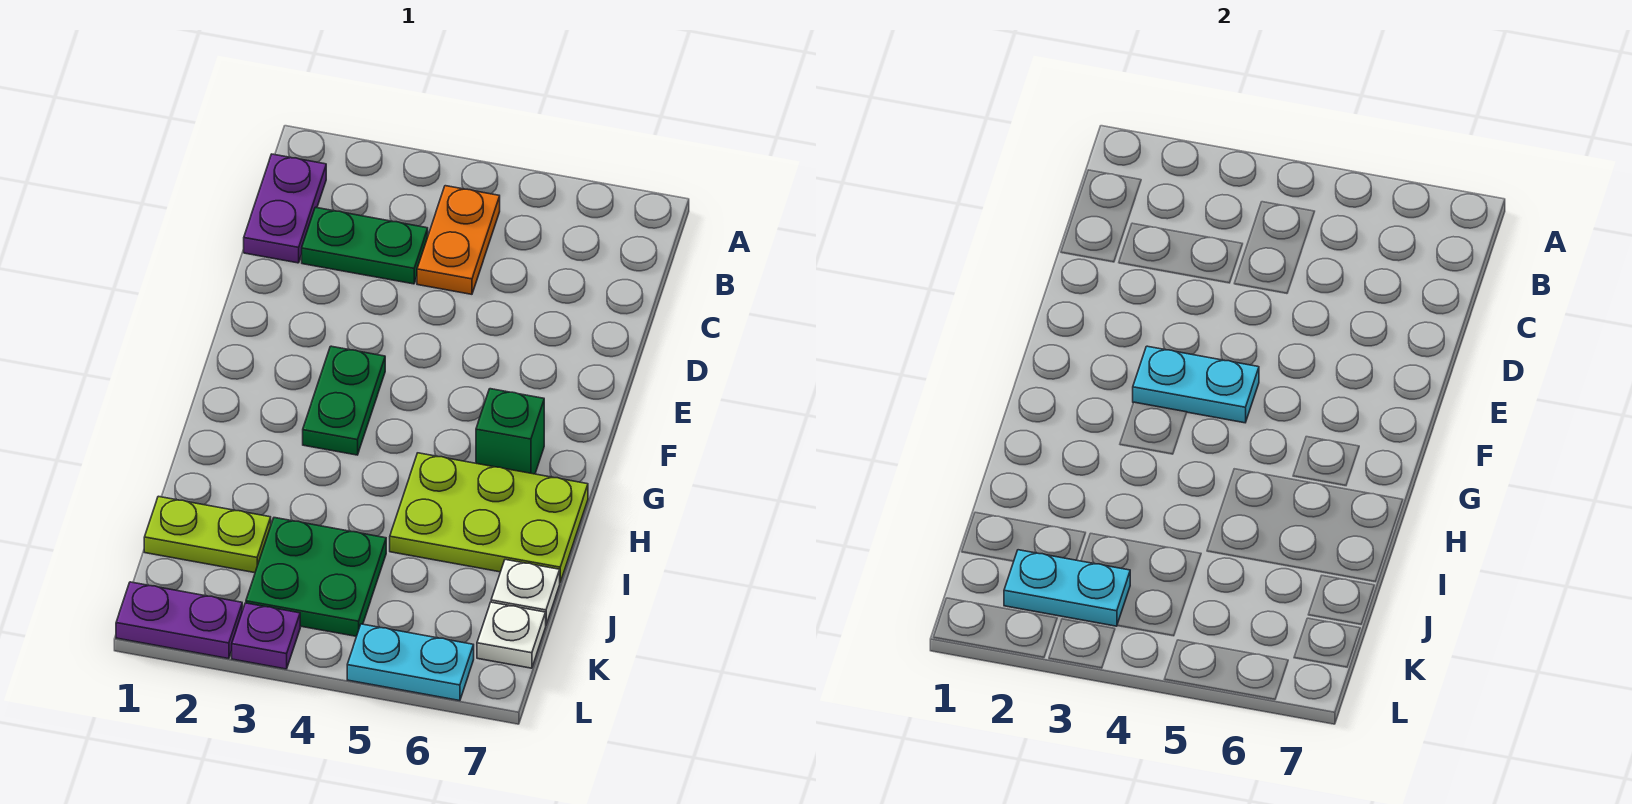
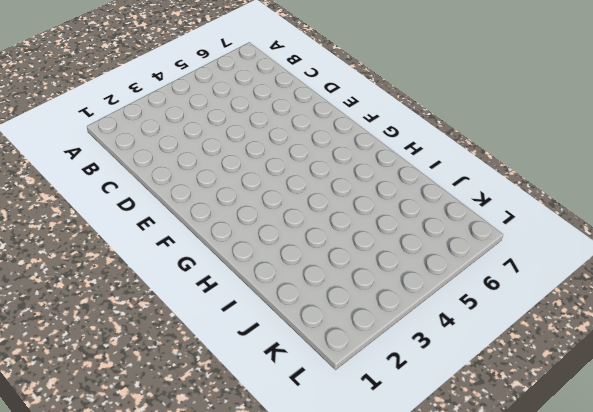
none -> purple plate B1:C1 level 1
none -> orange plate B4:C4 level 1
none -> green plate C2:C3 level 1

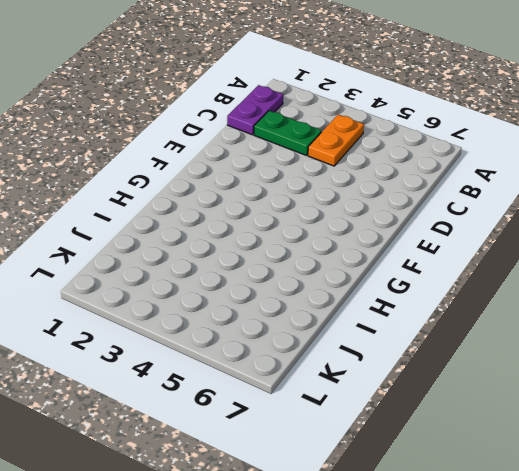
none -> green plate F3:G3 level 1
none -> green brick G6 level 1
none -> lime plate H5:I7 level 1

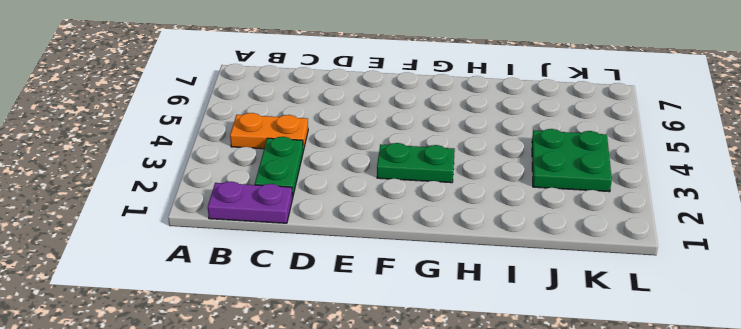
none -> green brick G6 level 1
none -> lime plate H5:I7 level 1
none -> lime plate J1:J2 level 1

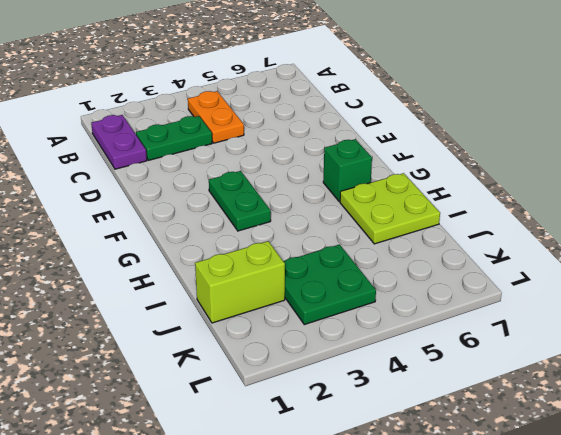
lime plate H6:I7 level 1 -> lime plate H5:I7 level 1
lime brick J1:J2 level 1 -> lime plate J1:J2 level 1
none -> white plate J7 level 1
none -> white plate K7 level 1
none -> purple plate L1:L2 level 1

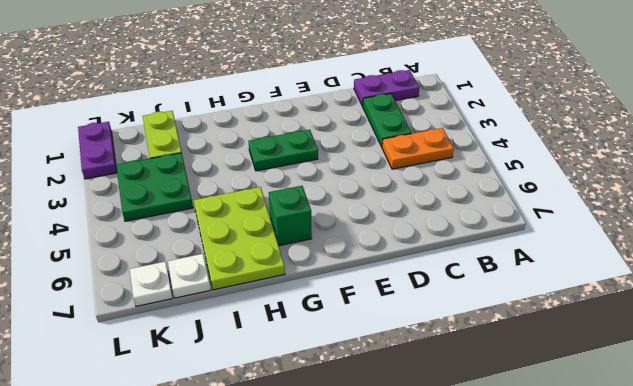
none -> purple plate L3 level 1
none -> cyan plate L5:L6 level 1
none -> cyan plate F3:F4 level 2

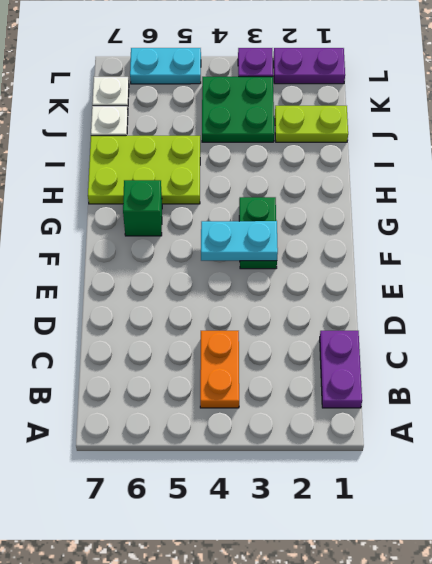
none -> green plate C2:C3 level 1
none -> cyan plate K2:K3 level 2

